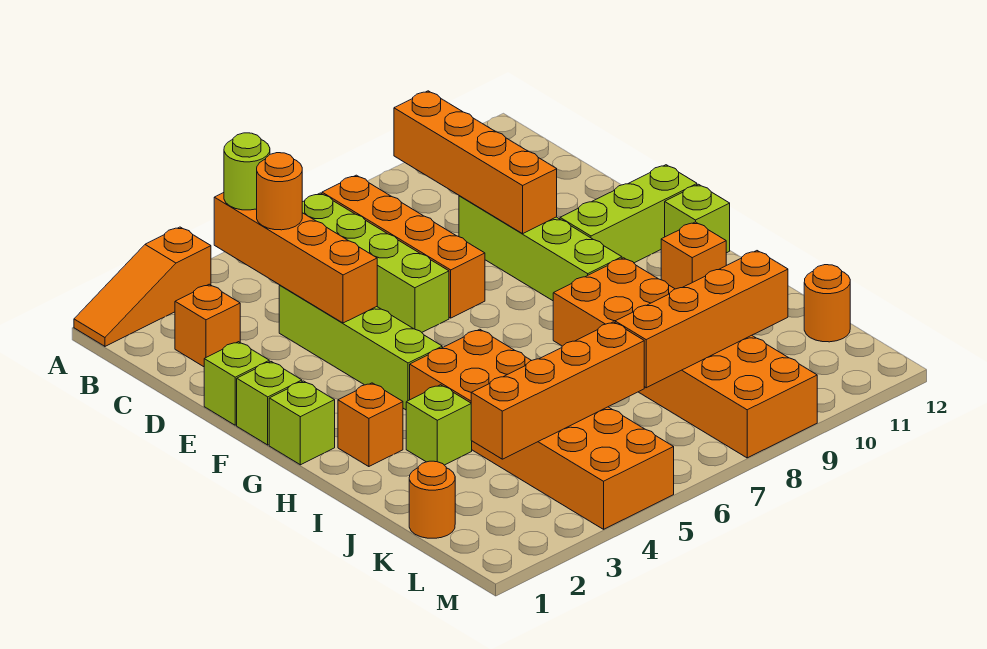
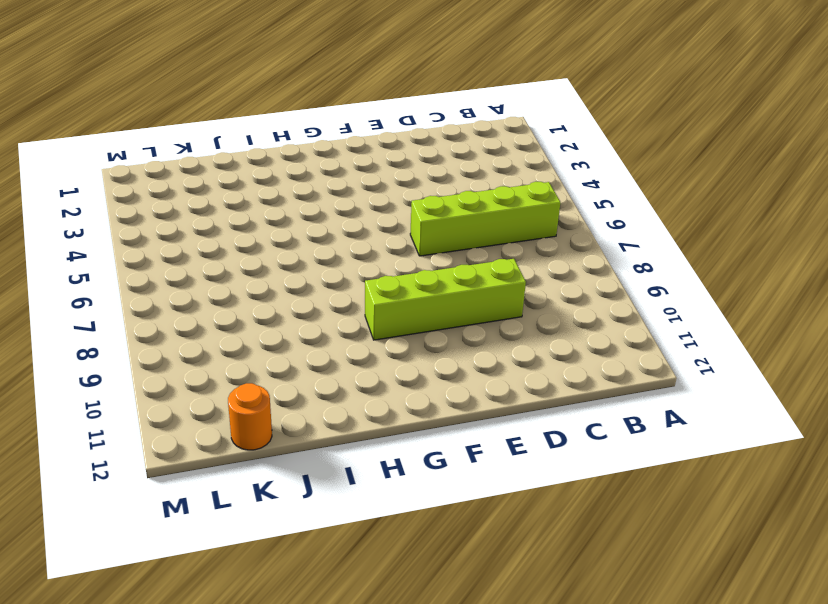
none -> orange slope A1:A3 level 1 top 3
none -> orange brick B7:E7 level 1
none -> orange brick C2 level 1

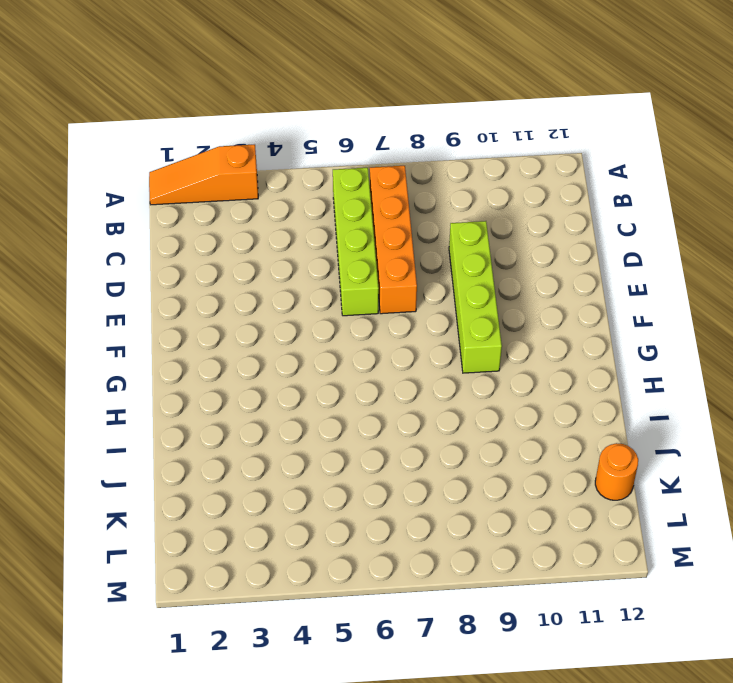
none -> orange brick C2 level 1
none -> lime brick D4:G4 level 1
none -> lime brick E1 level 1

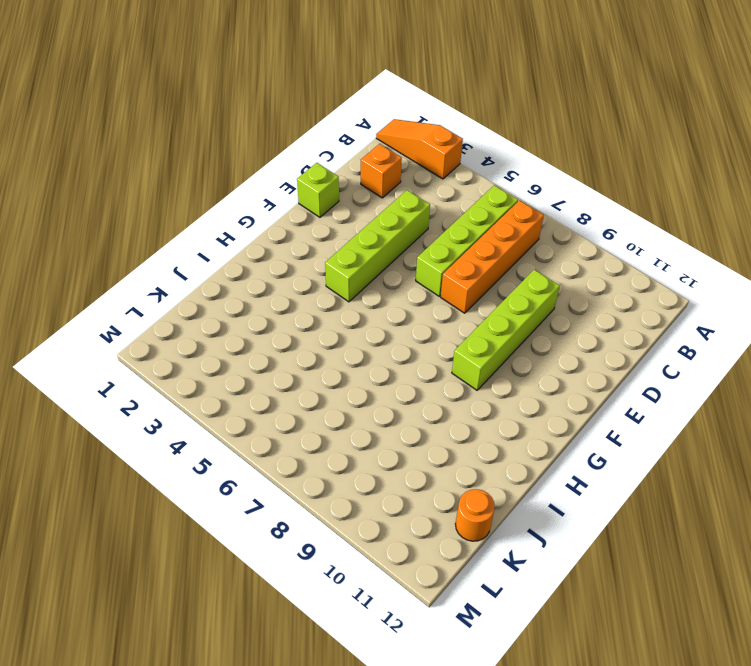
none -> lime brick F1 level 1
none -> lime brick F10:F12 level 1
none -> lime brick G1 level 1

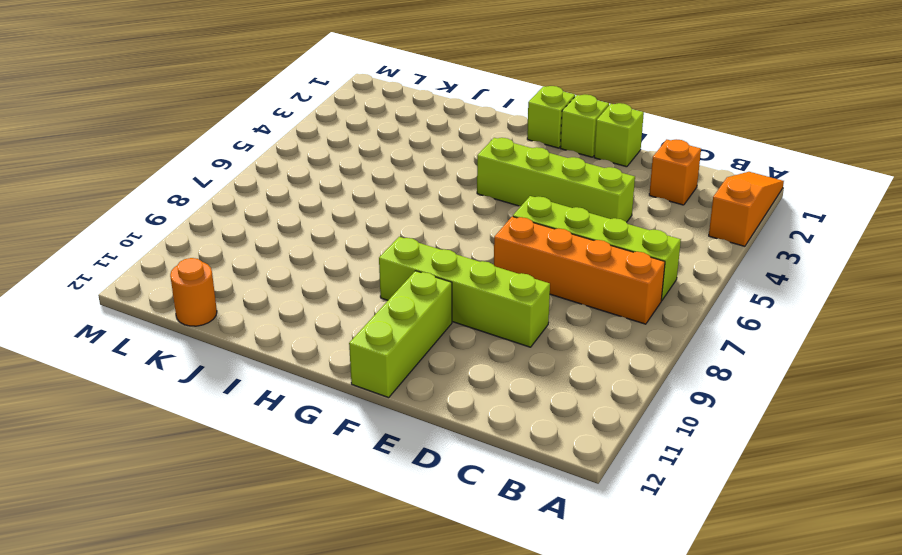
none -> lime brick G12 level 1
none -> orange brick H2 level 1
none -> orange brick H4:M5 level 1

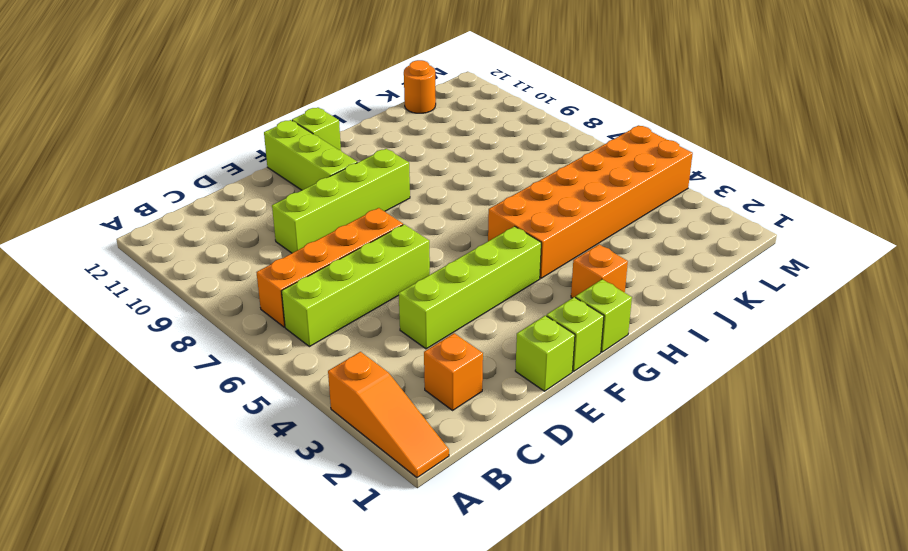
none -> orange brick H8:M9 level 1
none -> orange brick H11 level 1
none -> lime brick I3 level 1

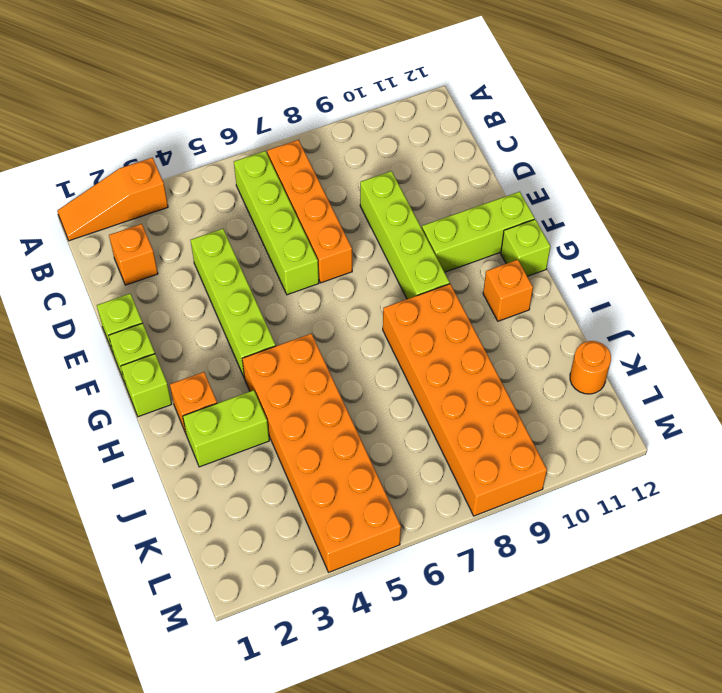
lime brick I2:I3 level 1 -> lime brick I3 level 1
none -> orange round brick K1 level 1
none -> orange brick B4:E4 level 2
none -> orange brick B9:E9 level 2

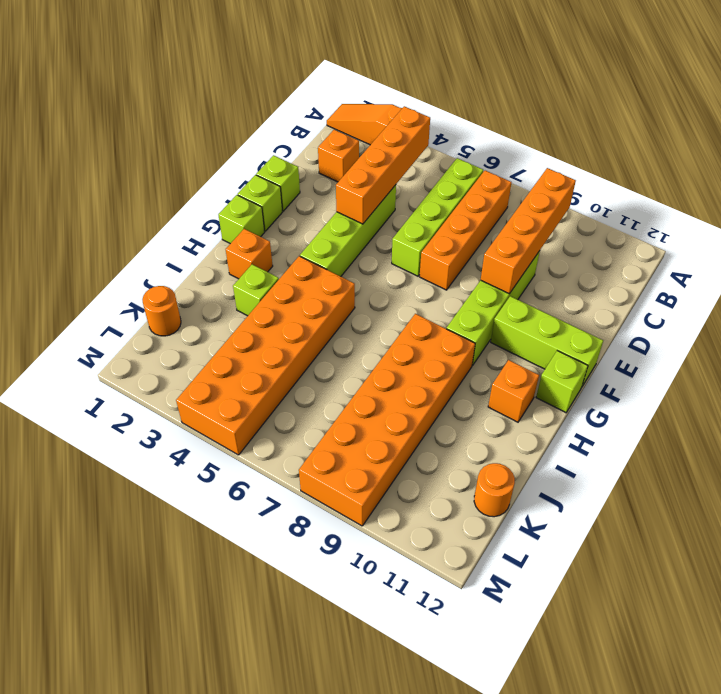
none -> orange brick K3:K6 level 2
none -> orange brick K7:K10 level 2
none -> lime round brick B4 level 3

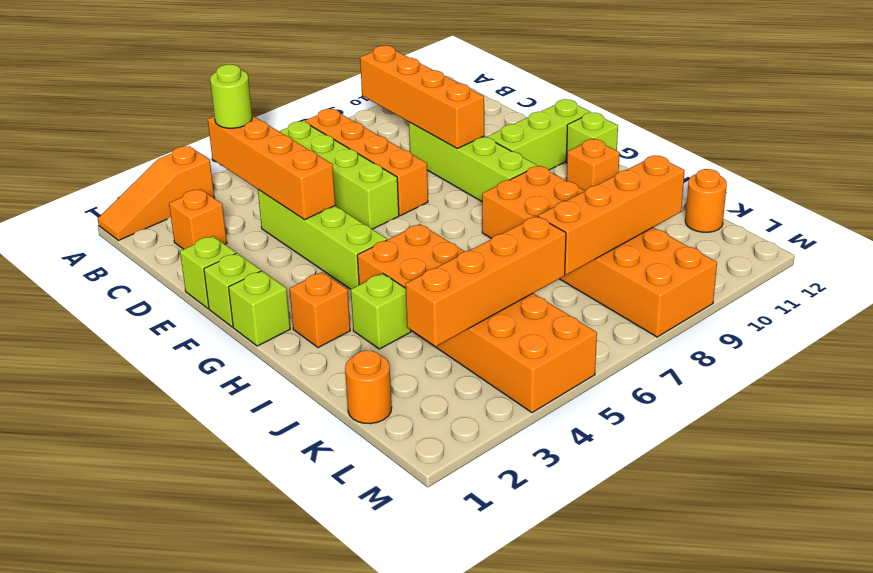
none -> orange round brick C4 level 3

